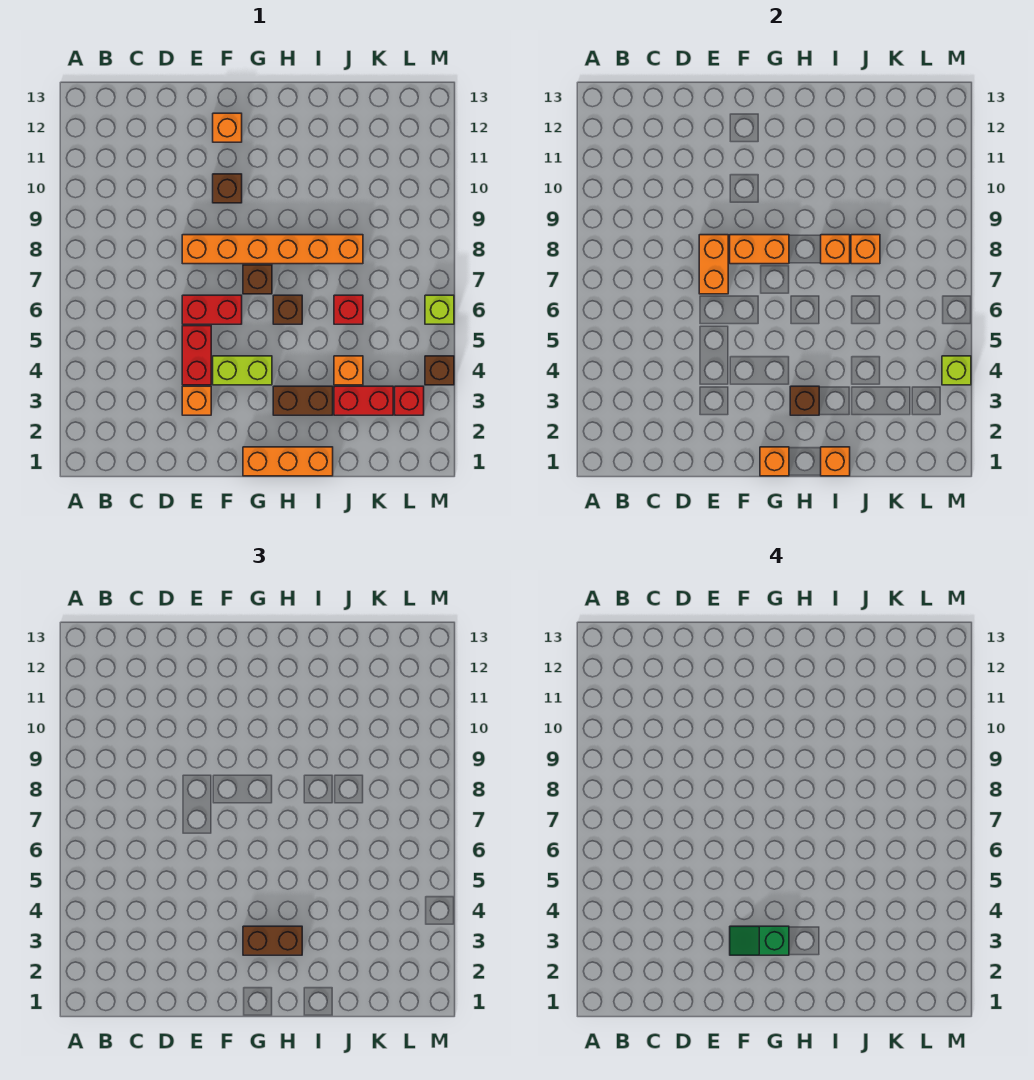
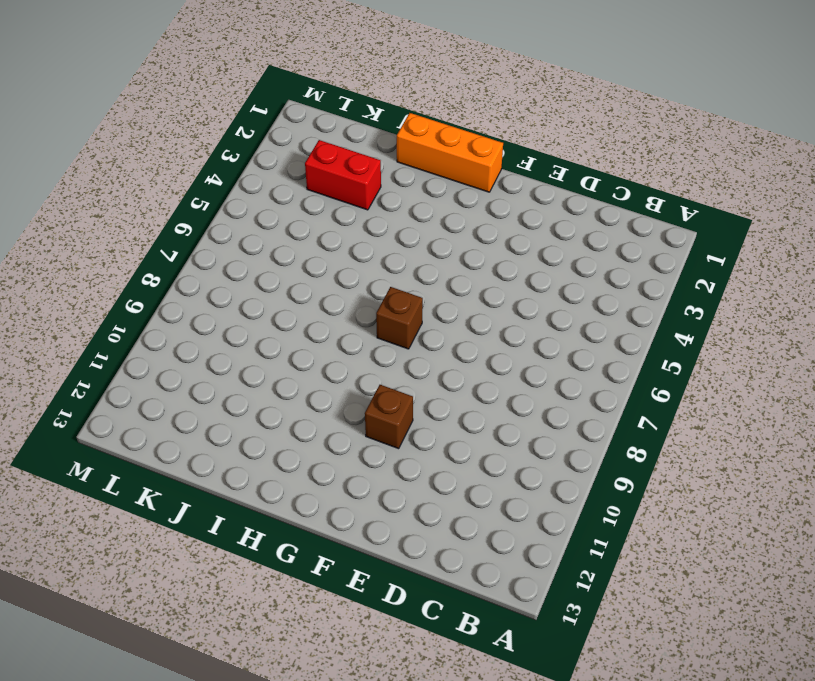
none -> orange brick E3 level 1
none -> red brick E4:E5 level 1
none -> red brick E6:F6 level 1

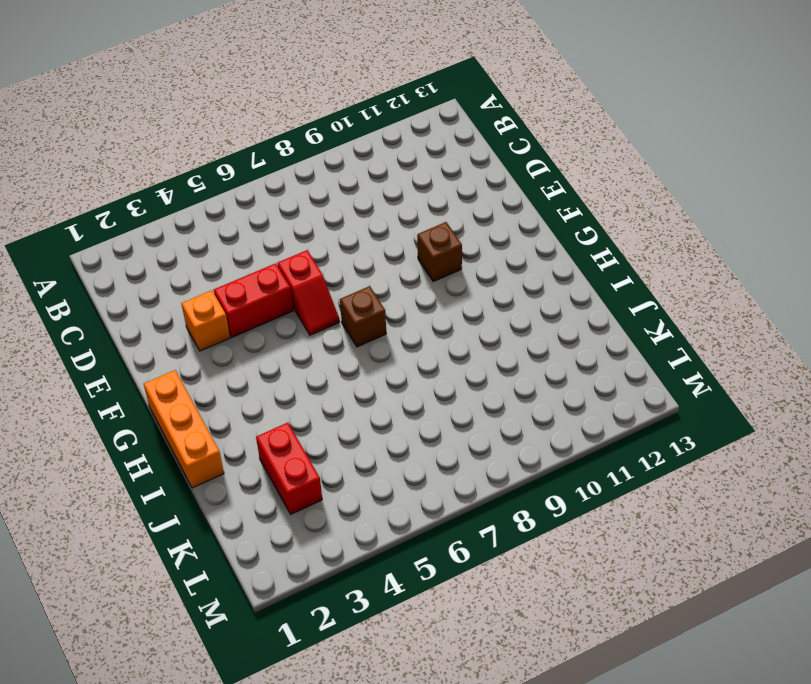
red slope E6:F6 level 1 top E -> red brick E6:F6 level 1
none -> orange brick E8:J8 level 1
none -> lime brick F4:G4 level 1
none -> orange brick F12 level 1

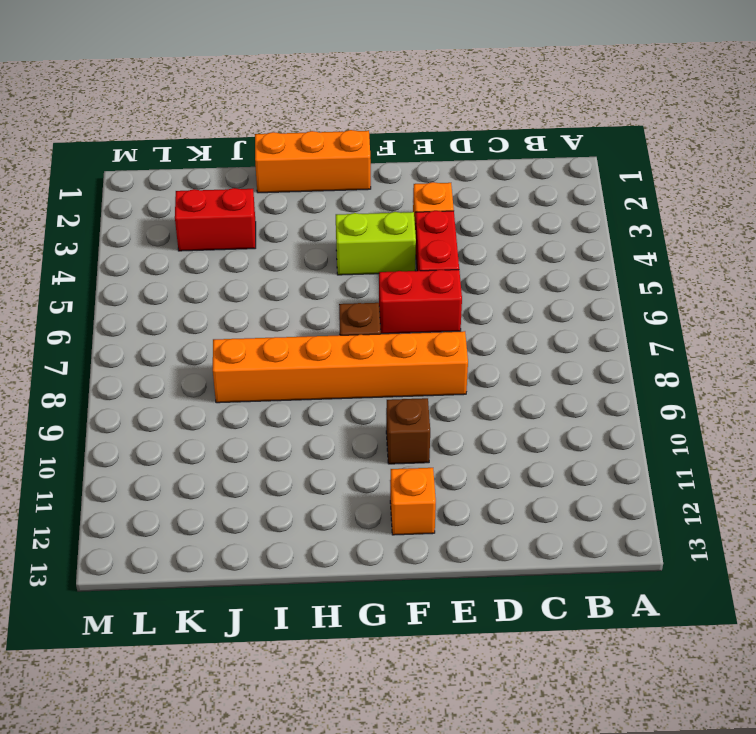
none -> brown brick H3:I3 level 1
none -> brown brick H6 level 1
none -> orange brick J4 level 1

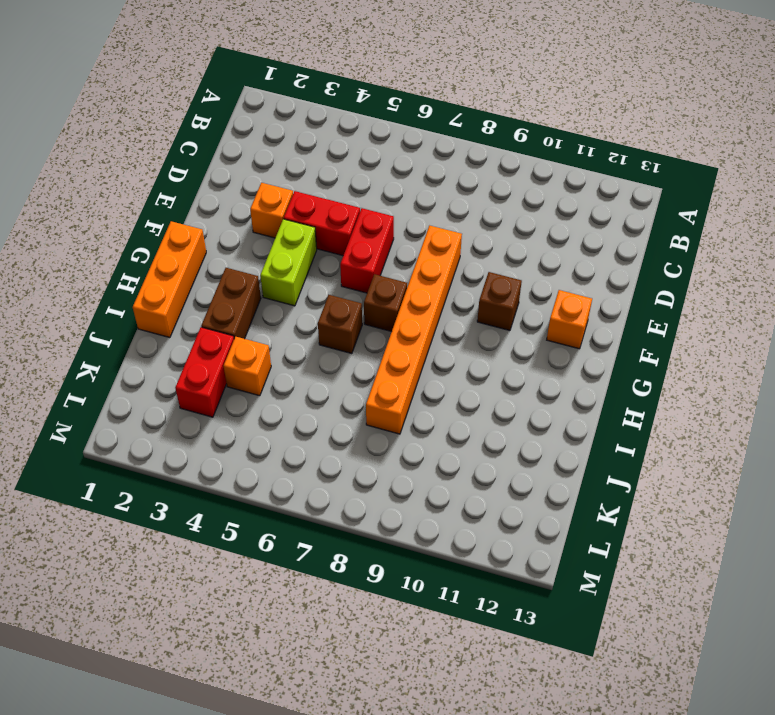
none -> red brick J6 level 1
none -> red brick L3 level 1
none -> brown brick M4 level 1

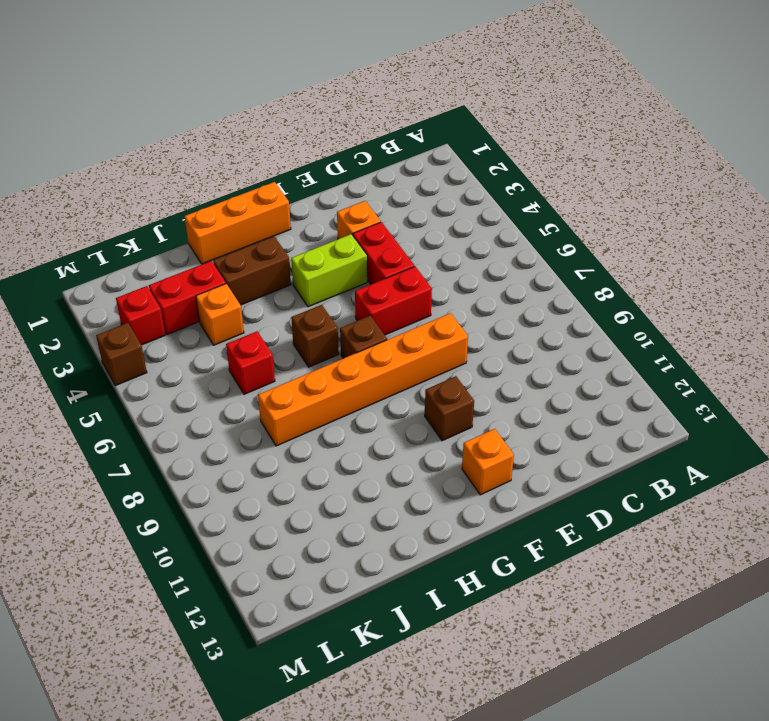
none -> lime brick M6 level 1
none -> orange brick E7:E8 level 2
none -> orange brick F8:G8 level 2

